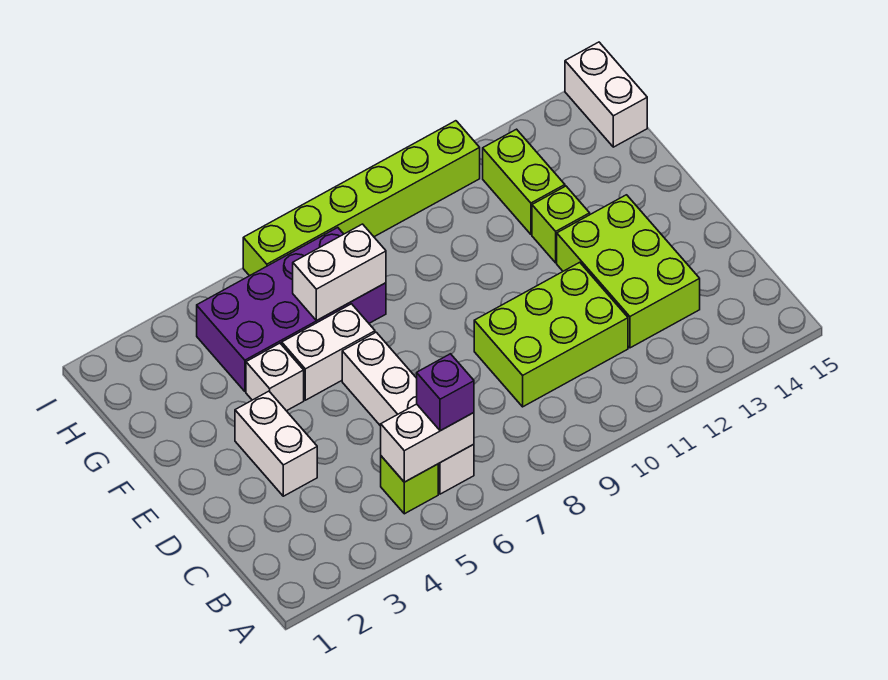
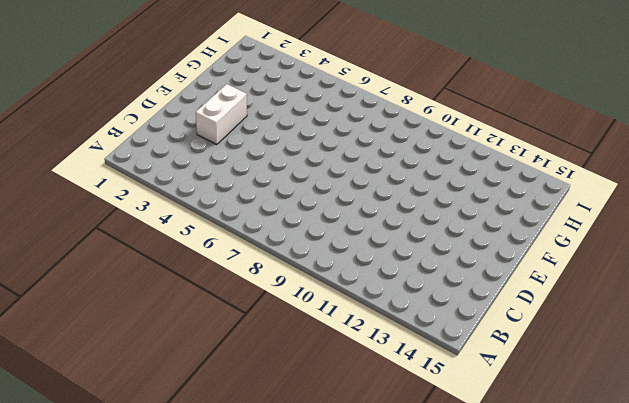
none -> lime brick B5 level 1
none -> white brick B6:E6 level 1
none -> lime brick C9:D11 level 1

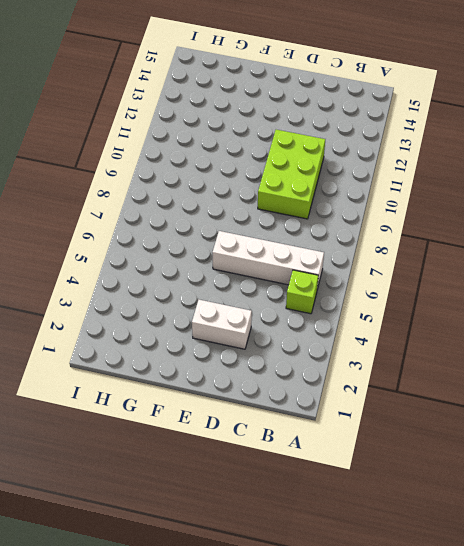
none -> lime brick C12:E13 level 1
none -> white brick F4 level 1
none -> white brick F5:F6 level 1

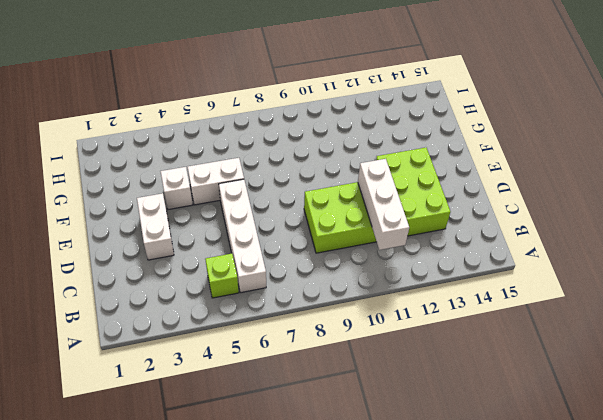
white brick B11:D11 level 2 -> none
none -> lime brick F12 level 1
none -> purple brick G4:H7 level 1
none -> lime brick G12:H12 level 1

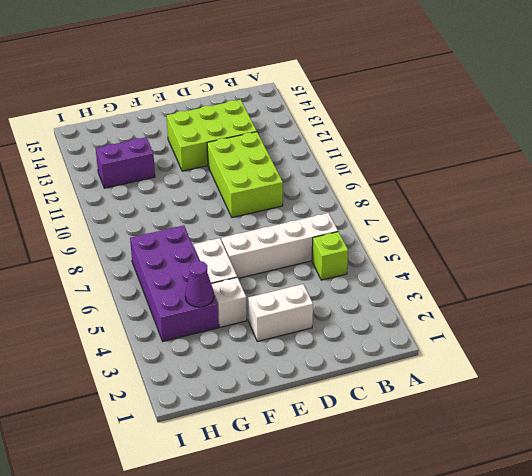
purple cone G4 level 2 -> none
purple brick G12:H12 level 1 -> lime brick G12:H12 level 1
none -> lime brick F12 level 1
none -> white brick H15:I15 level 1
none -> lime brick I6:I11 level 1

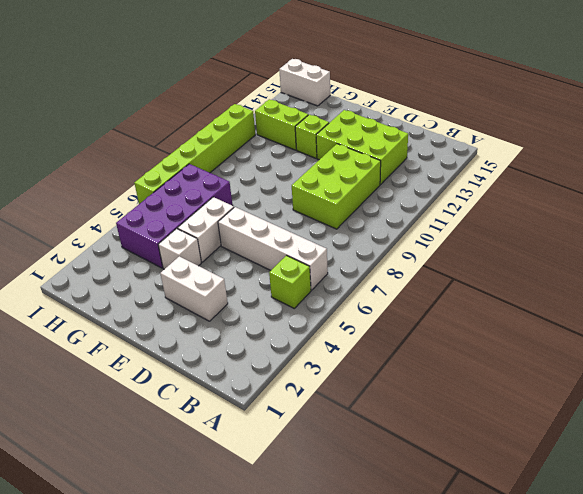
none -> white brick B5:B6 level 2
none -> white brick G6:G7 level 2
none -> purple brick B6 level 3

